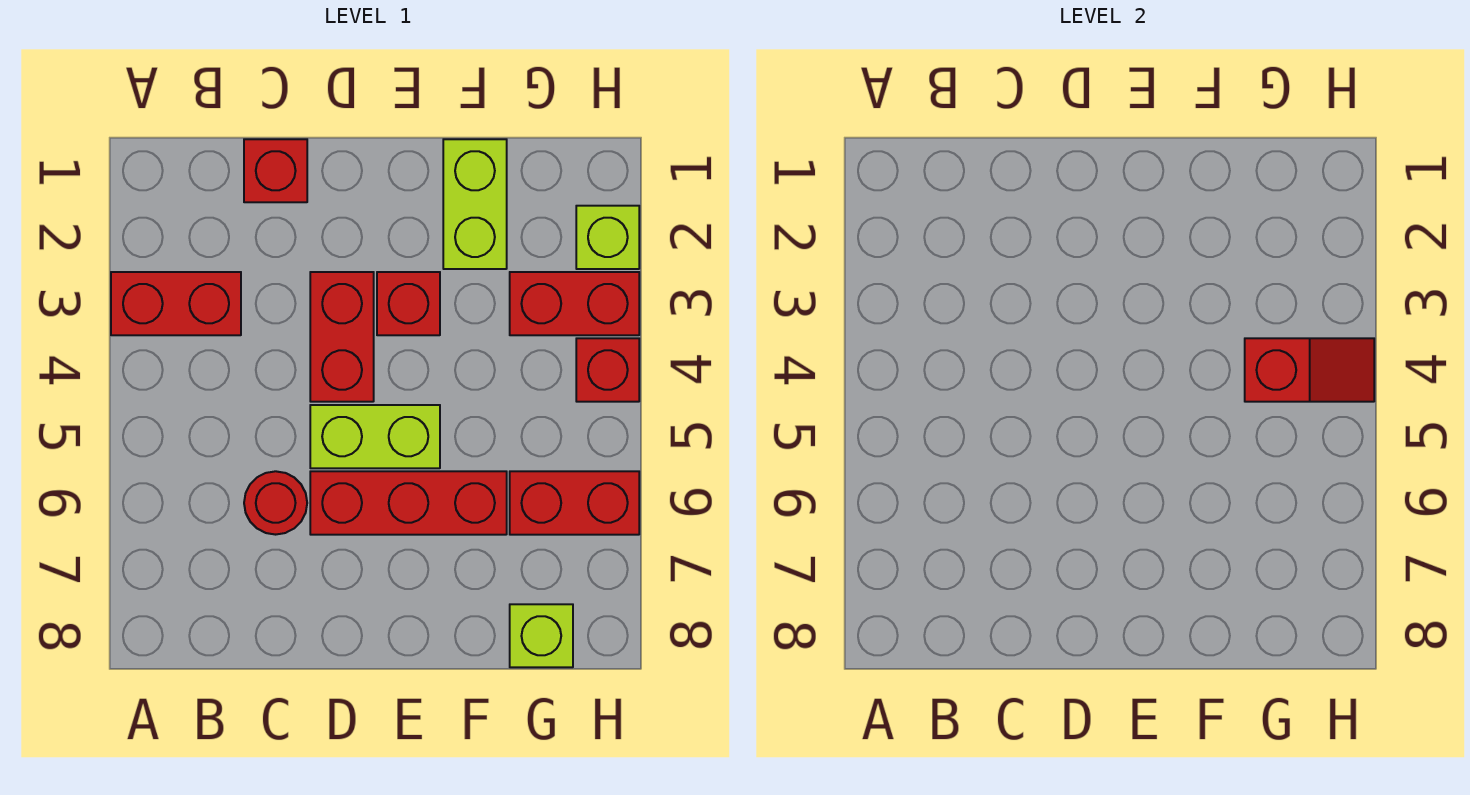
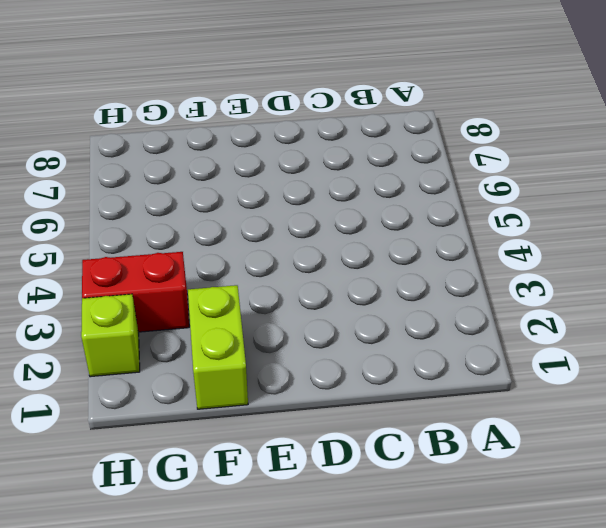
none -> red brick A3:B3 level 1
none -> red brick C1 level 1
none -> red round brick C6 level 1

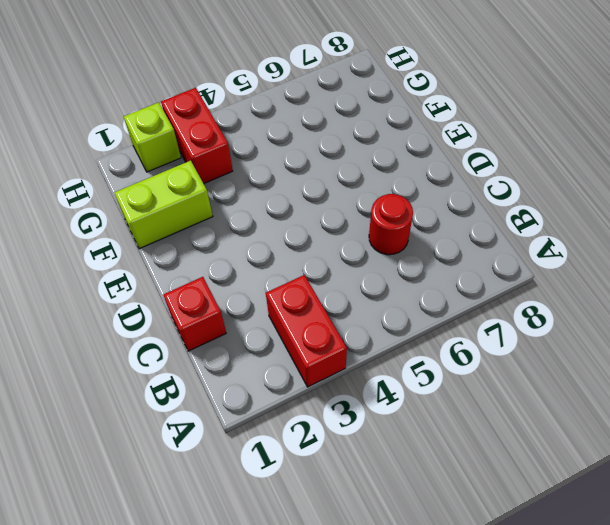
none -> red brick D3:D4 level 1
none -> lime brick D5:E5 level 1
none -> red brick D6:F6 level 1

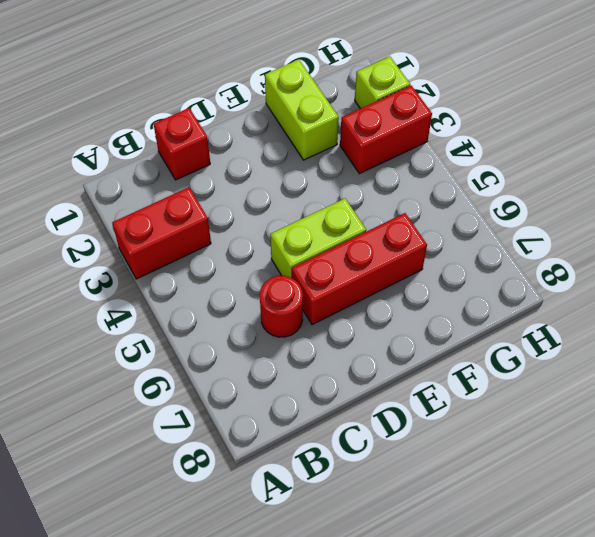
none -> red brick D3:D4 level 1
none -> red brick E3 level 1
none -> red brick G6:H6 level 1

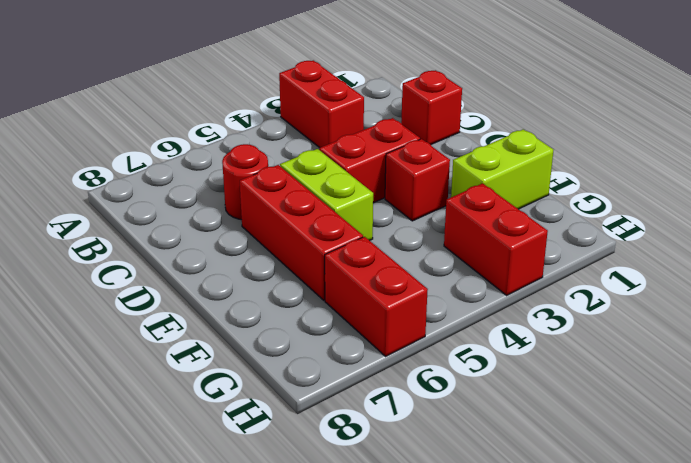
none -> lime brick G8 level 1
none -> lime brick H2 level 1
none -> red brick H4 level 1

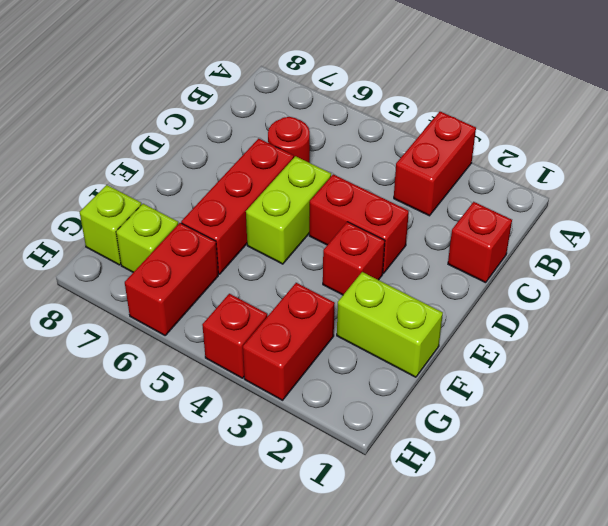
lime brick G7 level 1 -> lime brick H2 level 1
none -> red slope G4:H4 level 2 top G

